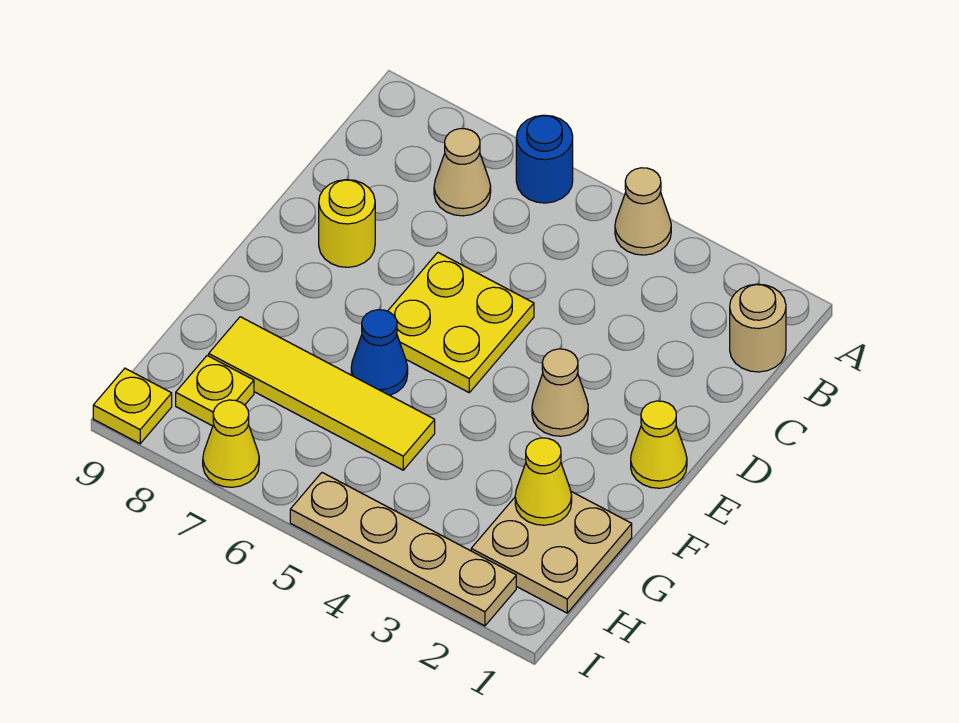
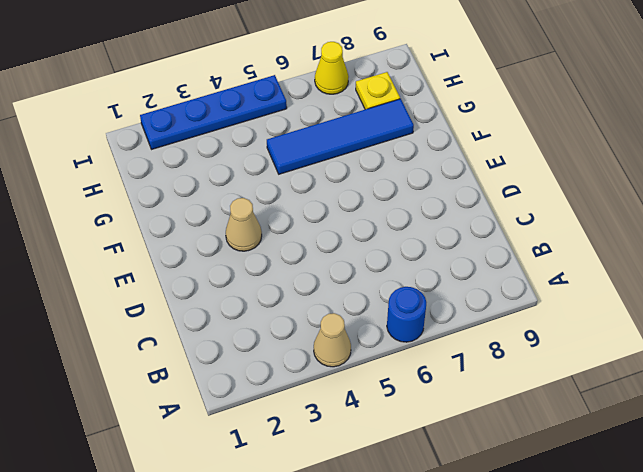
blue tile G5:G8 level 1 -> yellow tile G5:G8 level 1
blue plate I2:I5 level 1 -> tan plate I2:I5 level 1
none -> tan round brick B1 level 1
none -> tan cone B7 level 1
none -> yellow plate D5:E6 level 1

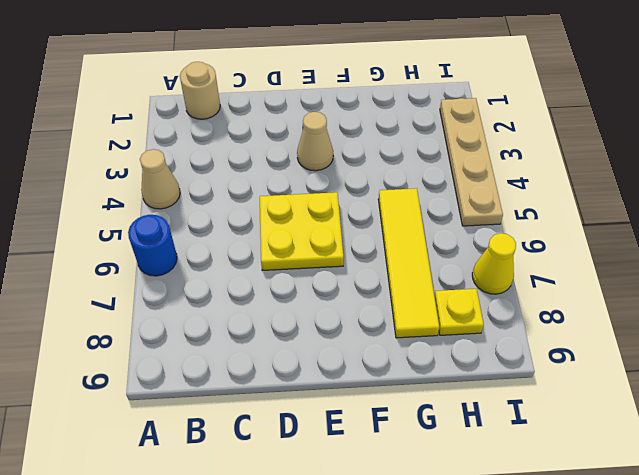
none -> tan cone B7 level 1
none -> yellow round brick D8 level 1
none -> yellow cone E1 level 1

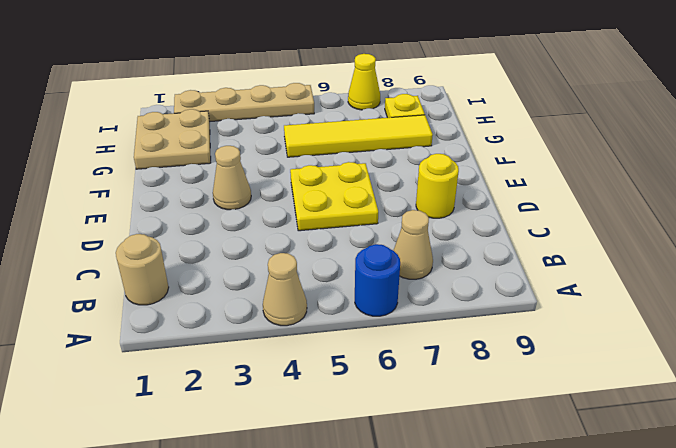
none -> yellow cone E1 level 1
none -> blue cone F6 level 1
none -> yellow plate I9 level 1

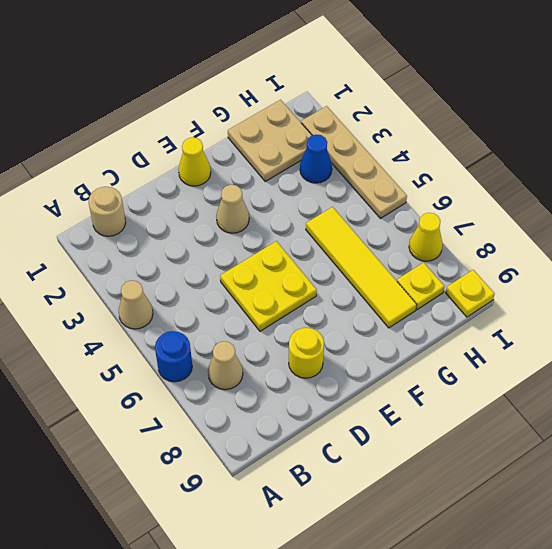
blue cone H3 level 1 -> blue cone F6 level 1
none -> yellow cone G2 level 2

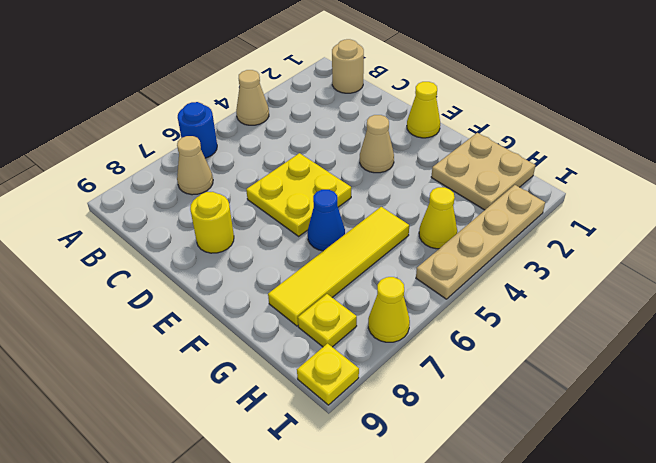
yellow cone H4 level 1 -> yellow cone G2 level 2

